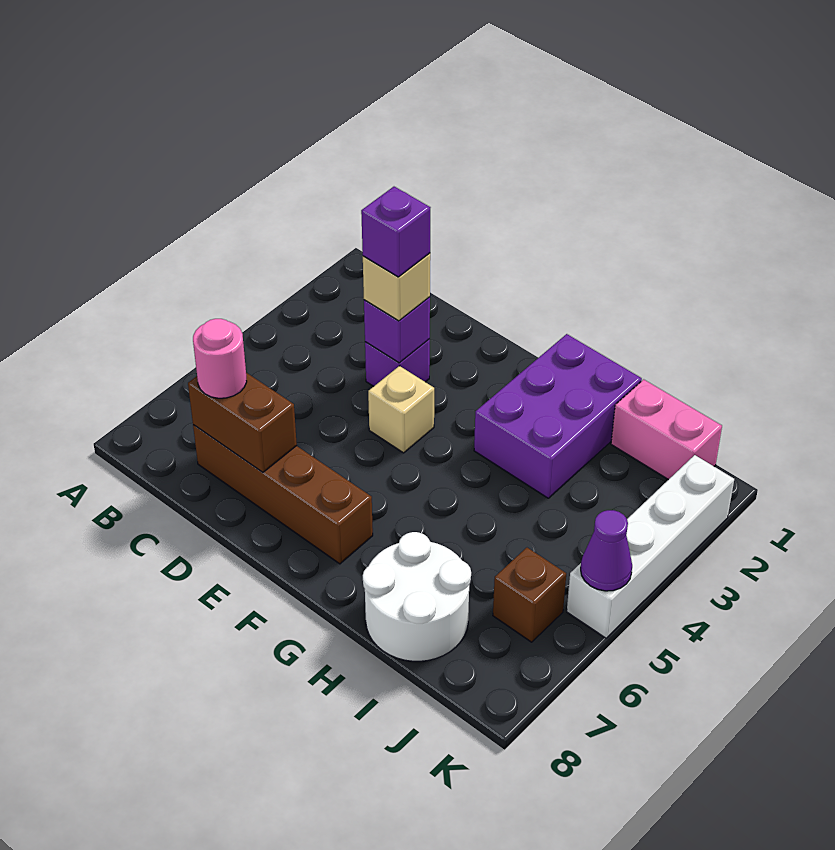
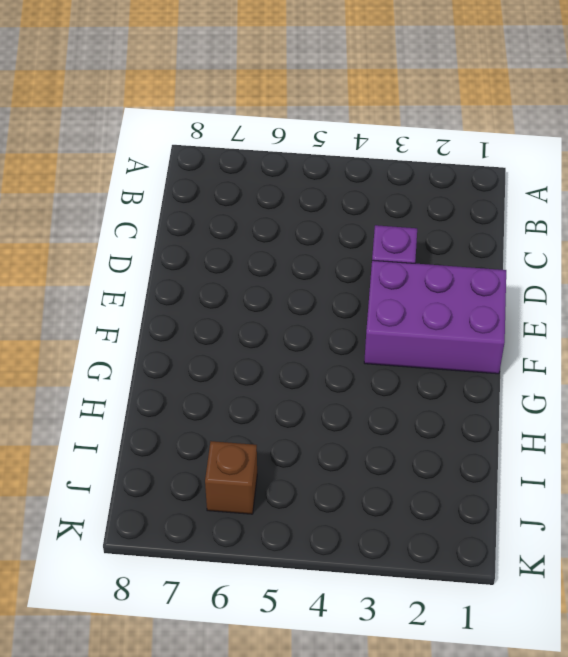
purple brick E1:F3 level 1 -> purple brick G1:H3 level 1
none -> brown brick C7:F7 level 1
none -> tan brick E4 level 1
none -> white round brick H7:I8 level 1

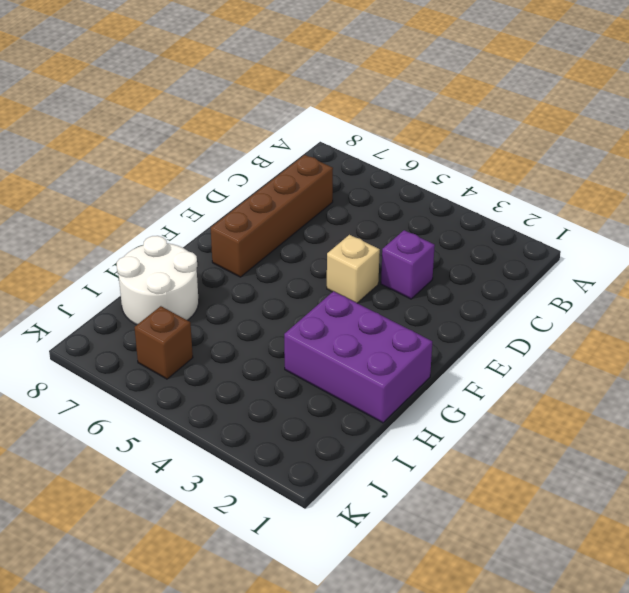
none -> pink brick I1:J1 level 1
none -> white brick K2:K5 level 1
none -> brown brick C7:D7 level 2

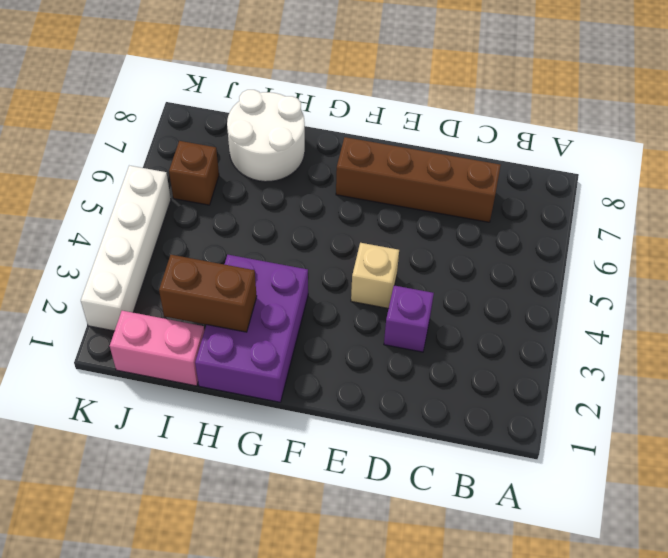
brown brick H2:I2 level 2 -> brown brick C7:D7 level 2
none -> purple brick D3 level 2
none -> purple cone K5 level 2
none -> pink round brick C7 level 3

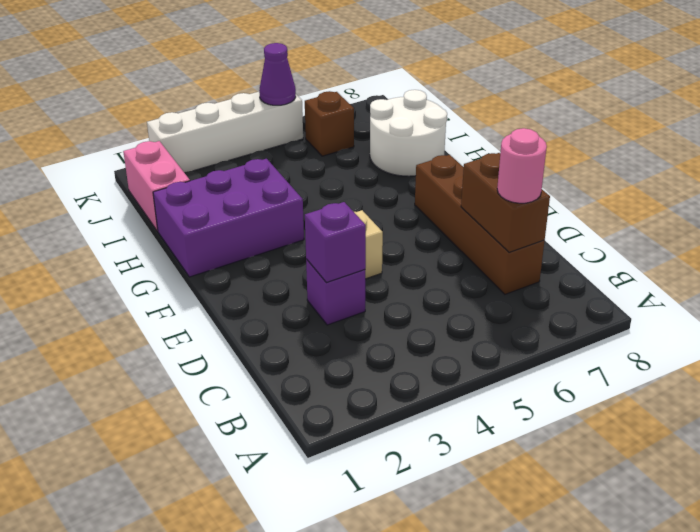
none -> tan brick D3 level 3
none -> purple brick D3 level 4

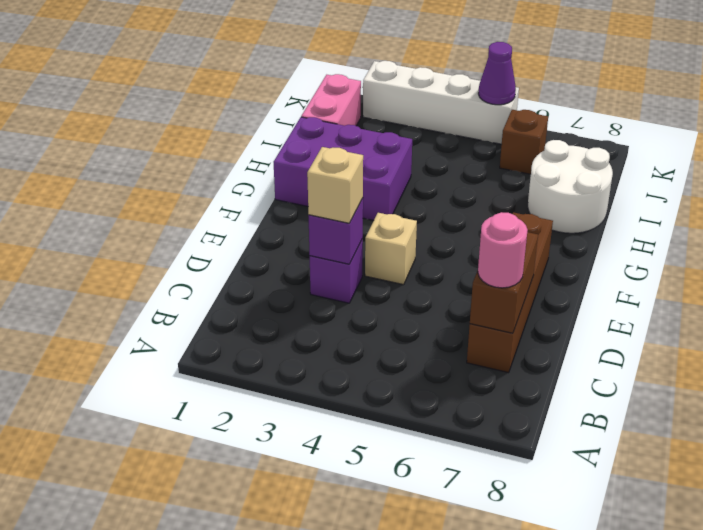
none -> purple brick D3 level 4

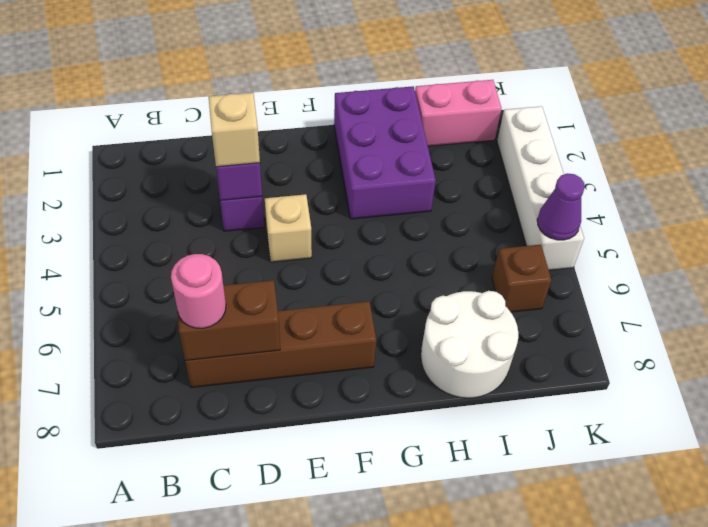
none -> purple brick D3 level 4

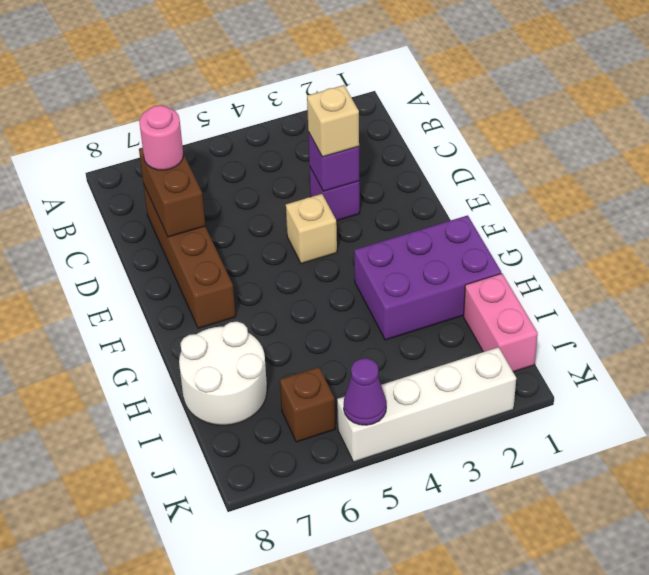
none -> purple brick D3 level 4

